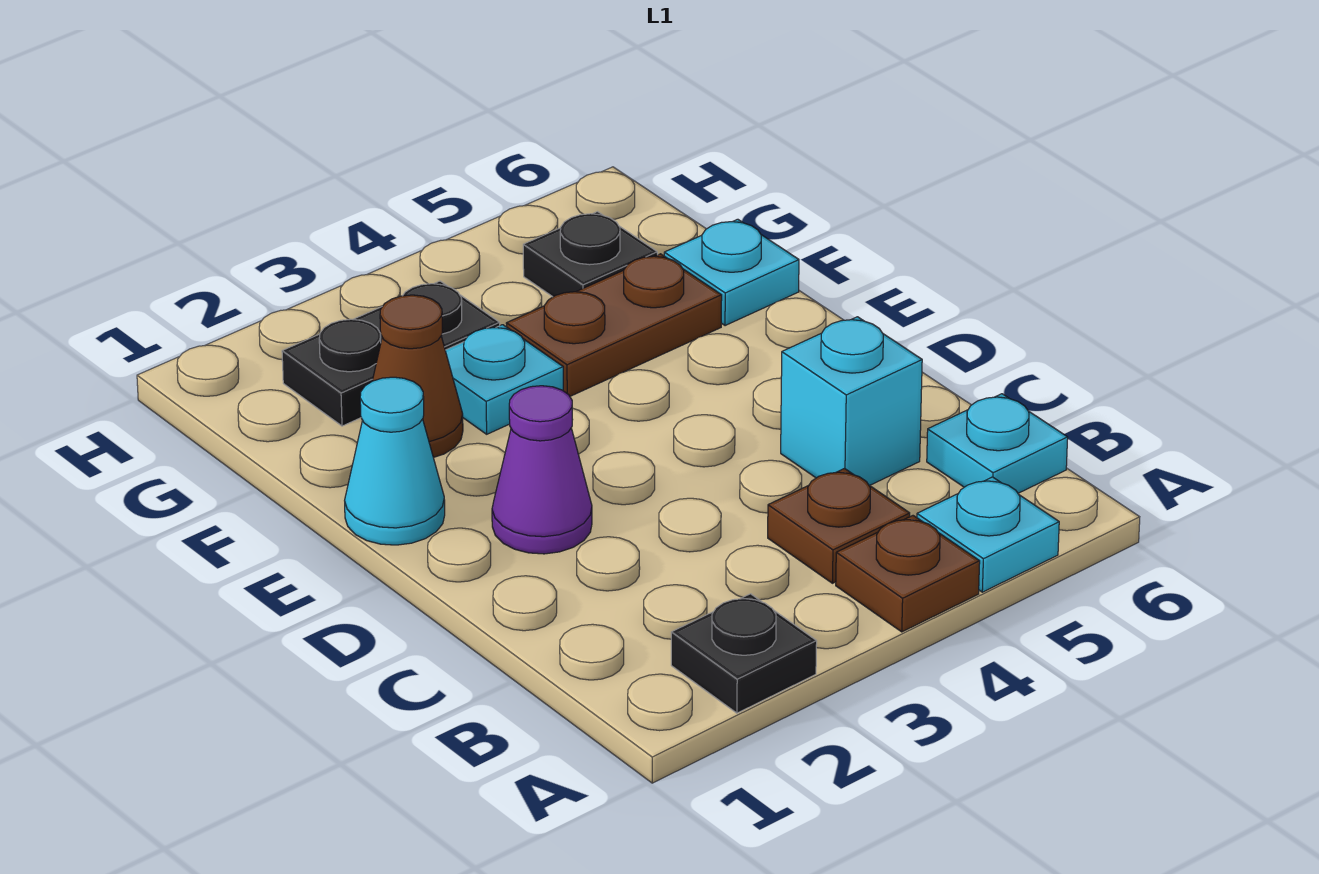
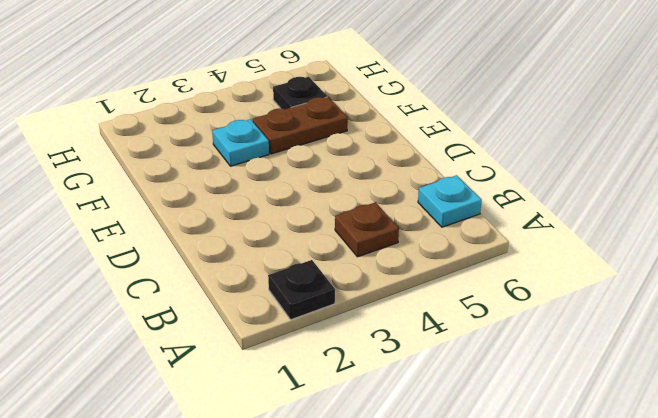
none -> brown plate A4 level 1
none -> cyan plate A5 level 1
none -> cyan brick C5 level 1

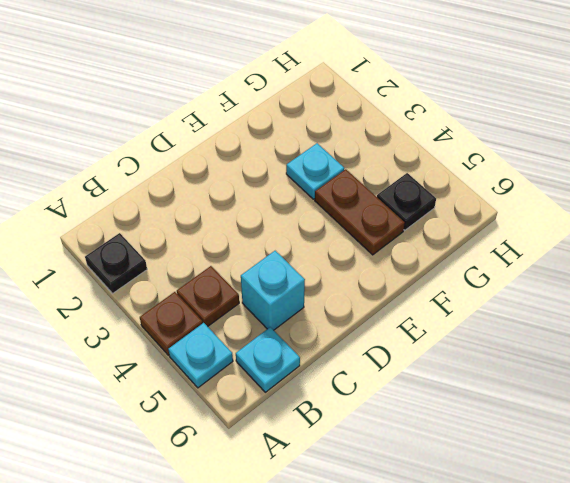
none -> purple cone D2 level 1
none -> cyan cone E1 level 1
none -> brown cone F2 level 1

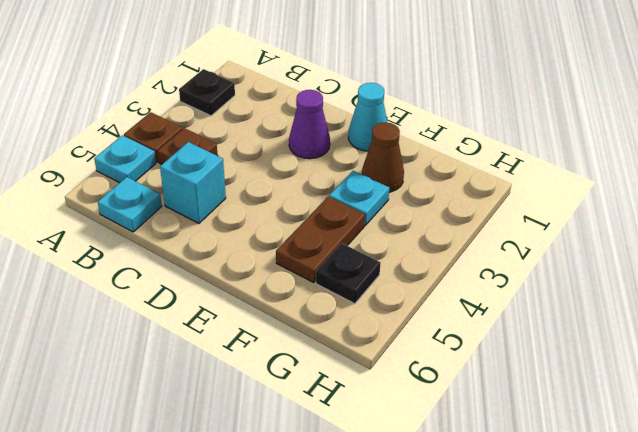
none -> cyan plate F6 level 1
none -> black plate G2:G3 level 1

